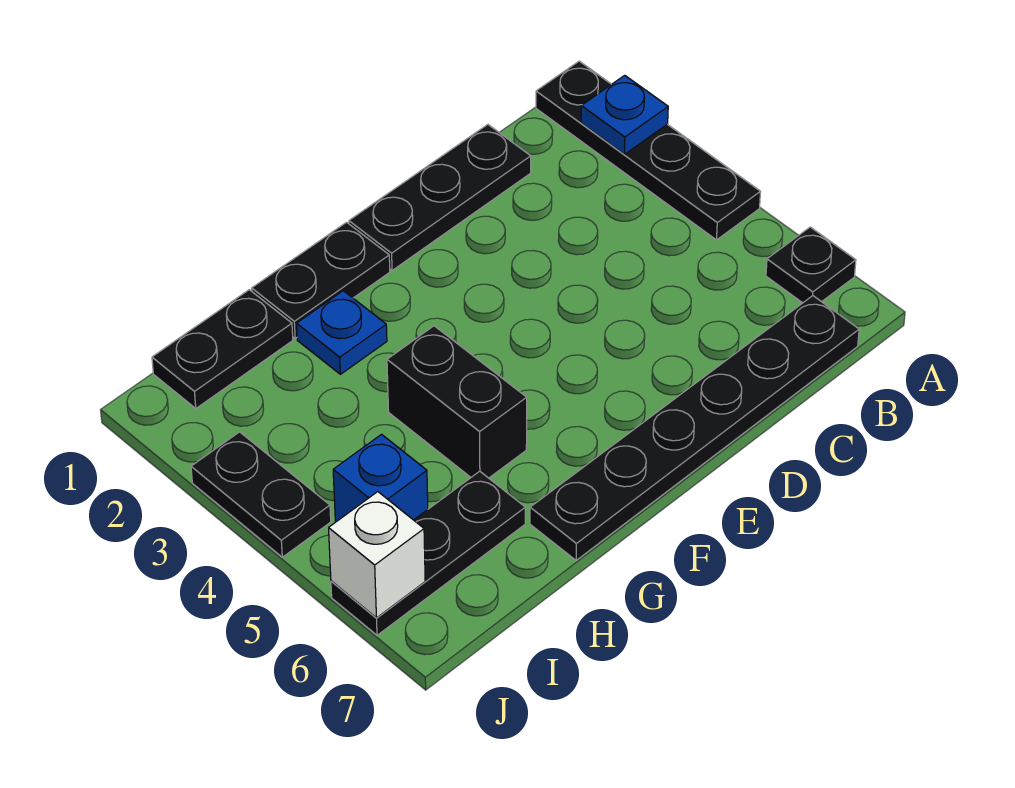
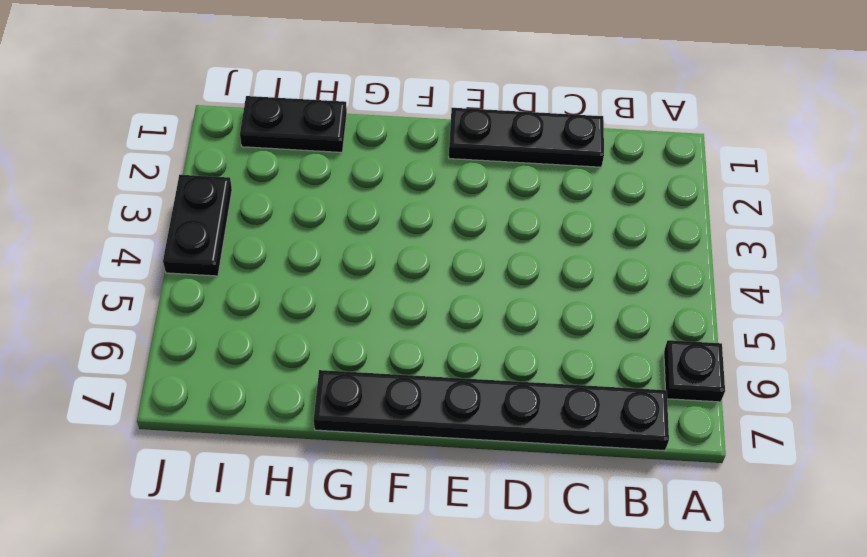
none -> black plate A1:A4 level 1
none -> black plate F1:G1 level 1
none -> blue plate G2 level 1

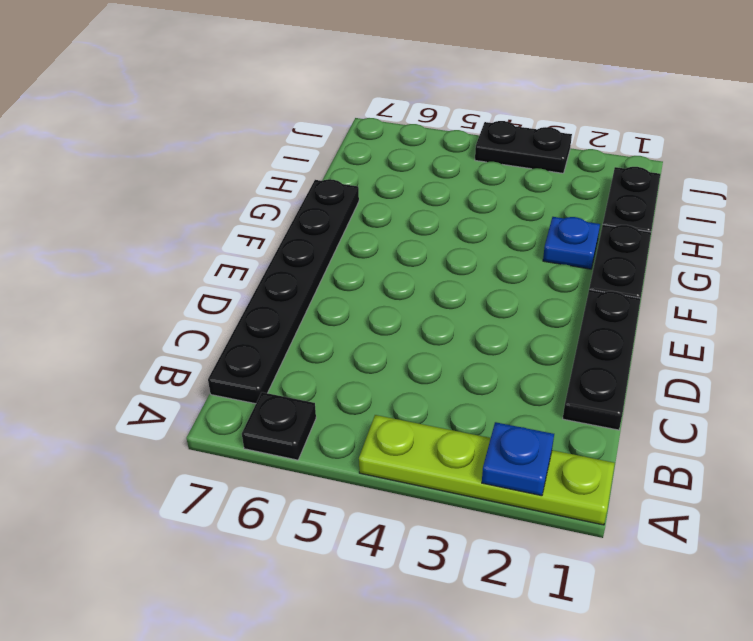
lime plate A1:A4 level 1 -> black plate A1:A4 level 1
none -> black brick G4:G5 level 1
none -> black plate H6:J6 level 1
none -> blue brick I5 level 1

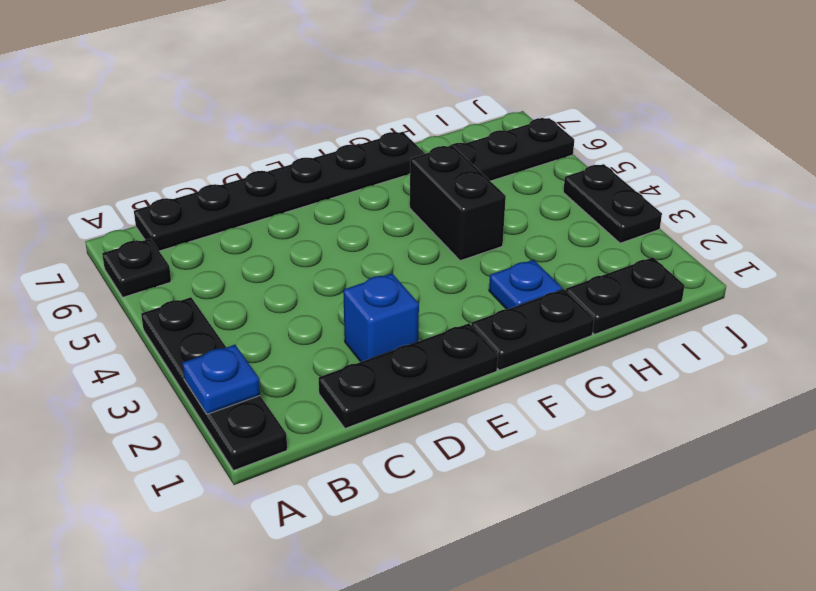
blue brick D2 level 1 -> blue brick I5 level 1
none -> white brick J6 level 2

